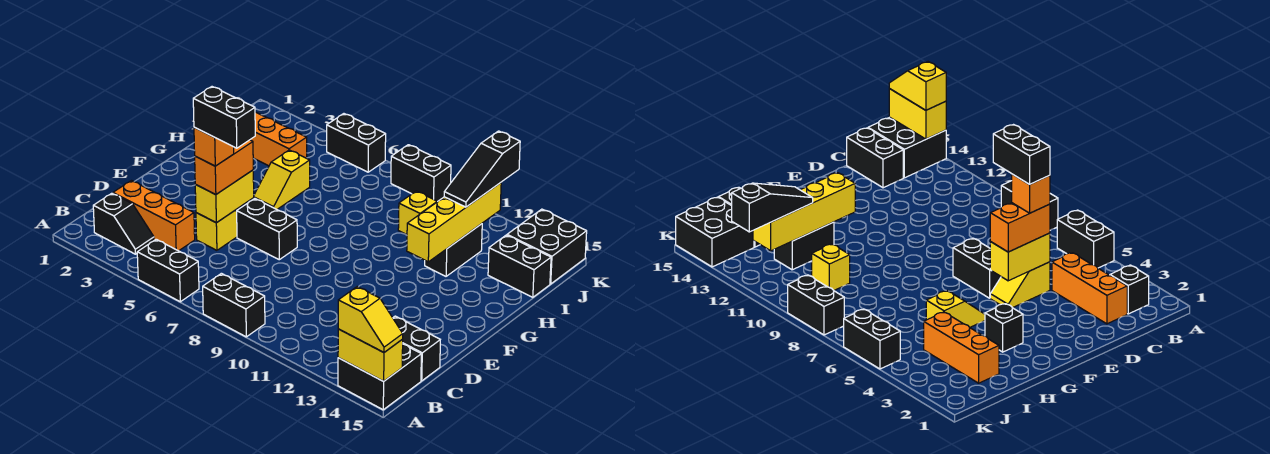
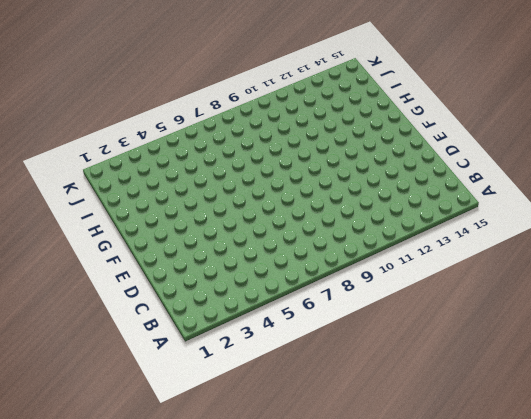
none -> black brick A5:A6 level 1
none -> black brick A8:A9 level 1
none -> black brick A14:B15 level 1

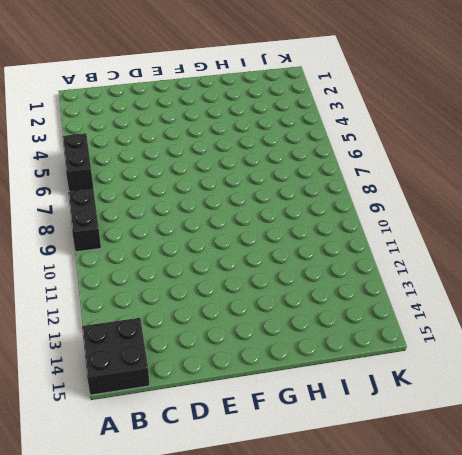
none -> black slope B2:B3 level 1 top 2
none -> orange brick C2:C4 level 1
none -> black brick C14:C15 level 1

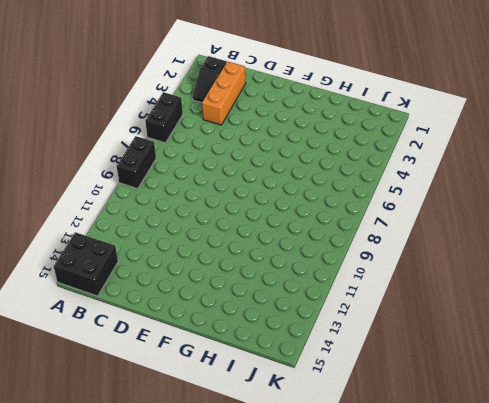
none -> black brick C14:C15 level 1
none -> yellow slope D5:E5 level 1 top D
none -> black brick E6:E7 level 1

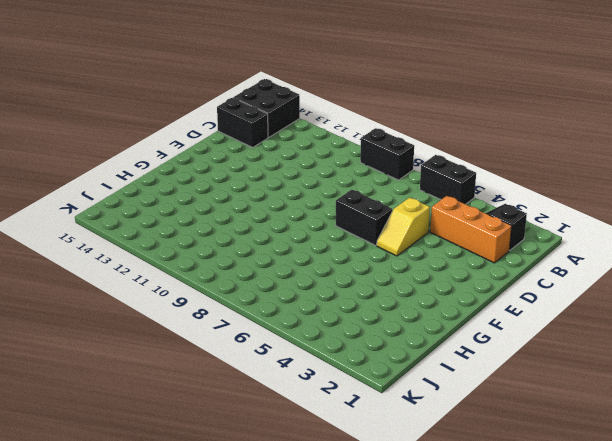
none -> black brick G3 level 1
none -> yellow slope G5:H5 level 1 top H
none -> black brick H12:I12 level 1

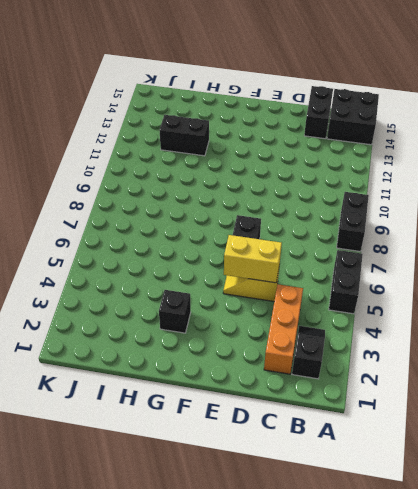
none -> yellow slope G5:H5 level 1 top H
none -> orange brick I2:I4 level 1
none -> yellow brick I10 level 1

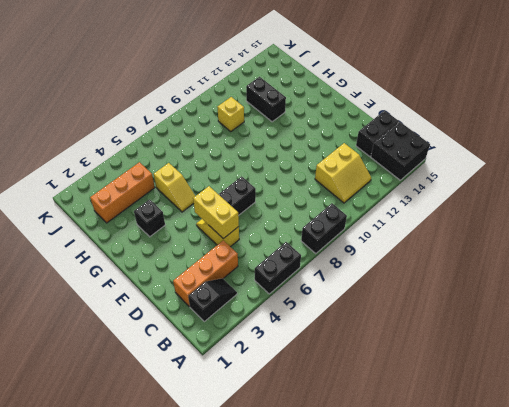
yellow slope B11:C12 level 1 top C -> none
none -> black brick I14:I15 level 1
none -> black brick J14:K15 level 1
none -> black brick K5:K6 level 1

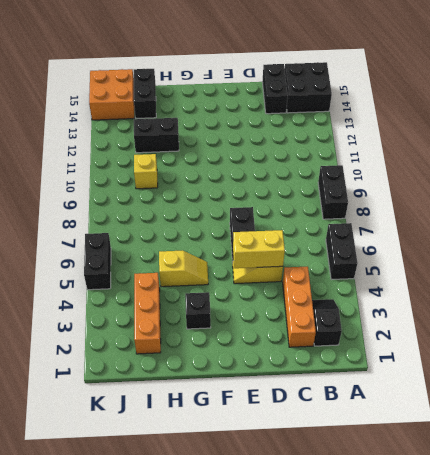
orange brick J14:K15 level 1 -> black brick J14:K15 level 1
none -> black brick K8:K9 level 1
none -> yellow brick A14:A15 level 2
none -> yellow brick G12:J12 level 2

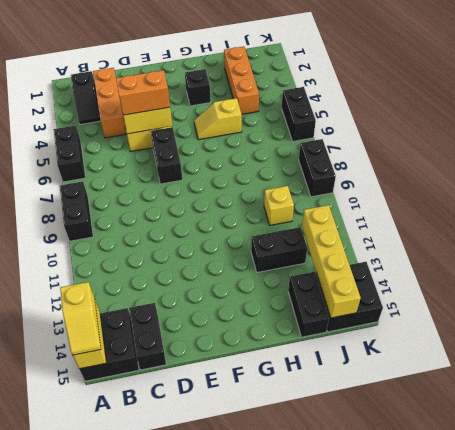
yellow brick J12:J15 level 2 -> yellow brick G12:J12 level 2
none -> black slope I12:K12 level 3 top K
none -> orange brick D5 level 4
none -> black brick D5:D6 level 5

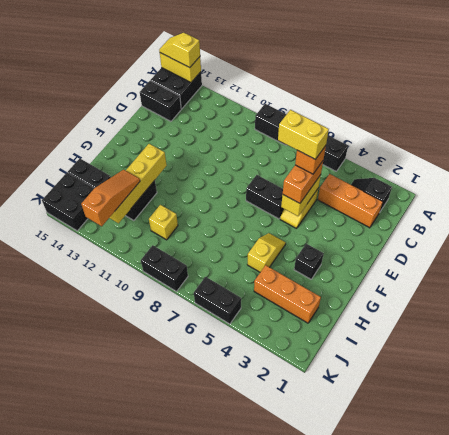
yellow brick D5:D6 level 5 -> black brick D5:D6 level 5
orange slope I12:K12 level 3 top K -> black slope I12:K12 level 3 top K

